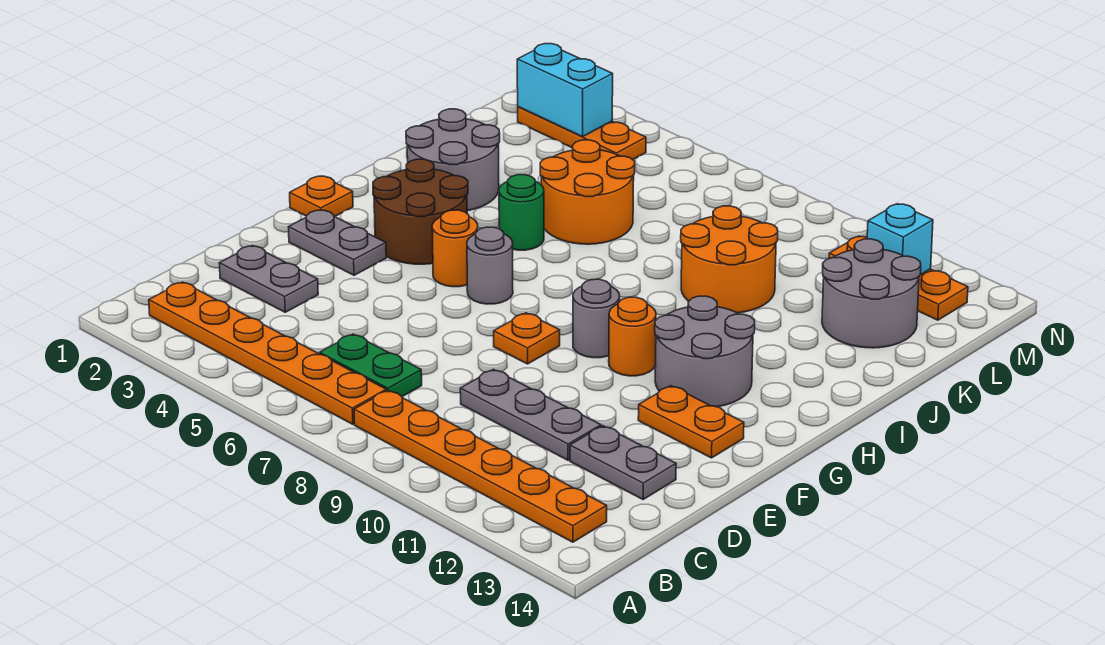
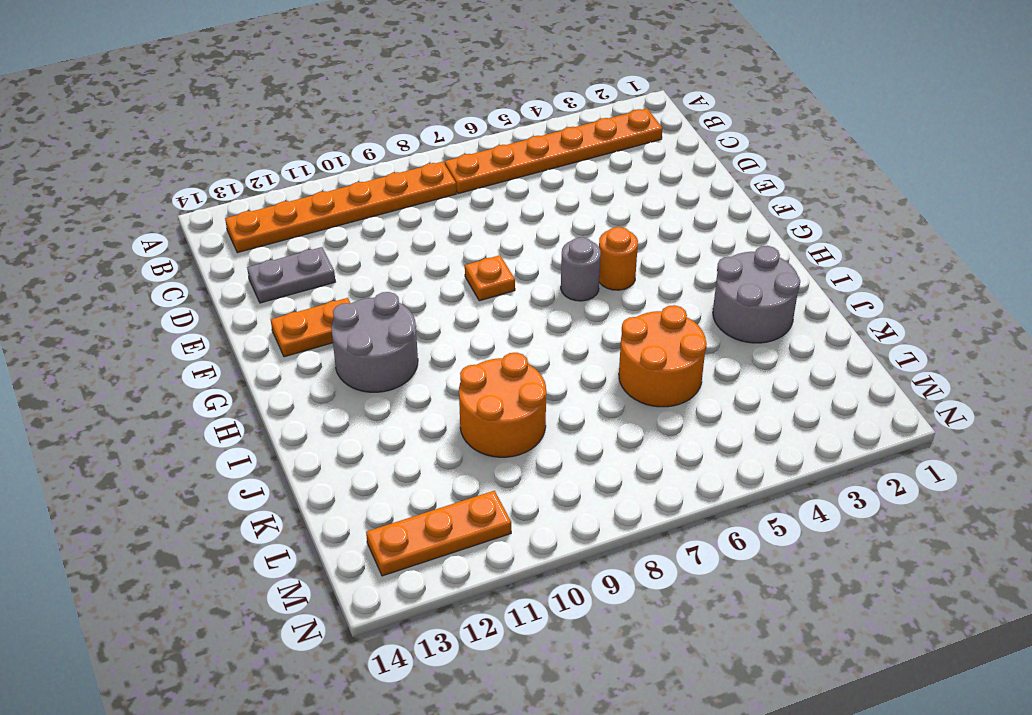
none -> green plate C6:C7 level 1
none -> grey plate D2:D3 level 1
none -> grey plate D9:D11 level 1

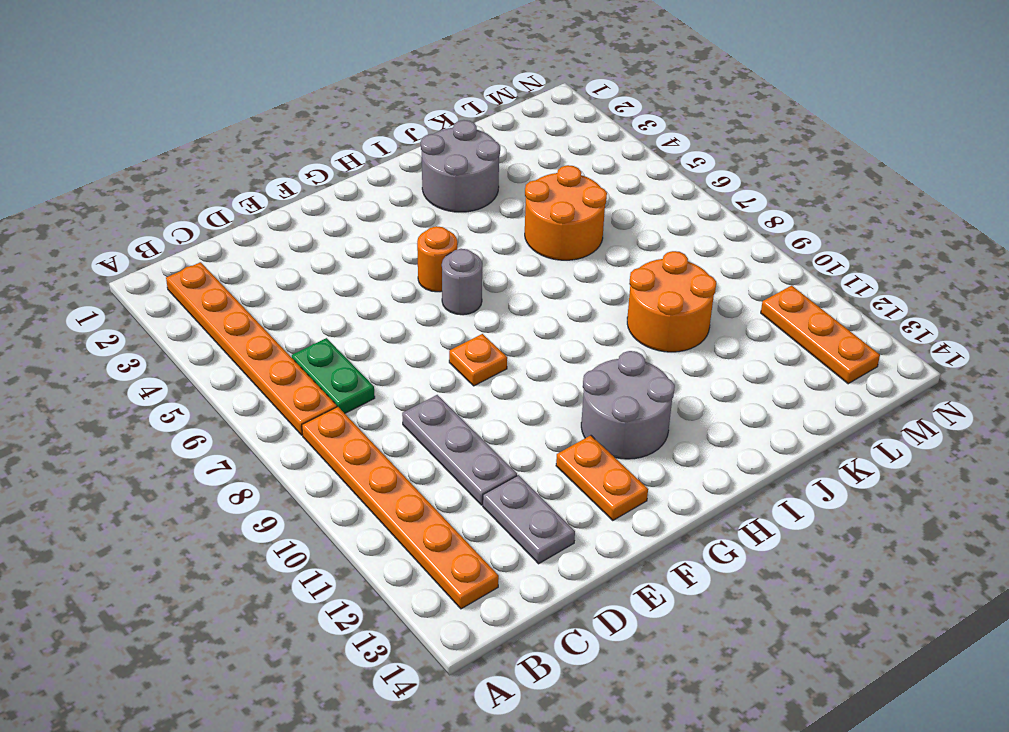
none -> grey plate D2:D3 level 1
none -> grey plate F2:F3 level 1
none -> orange plate G1 level 1

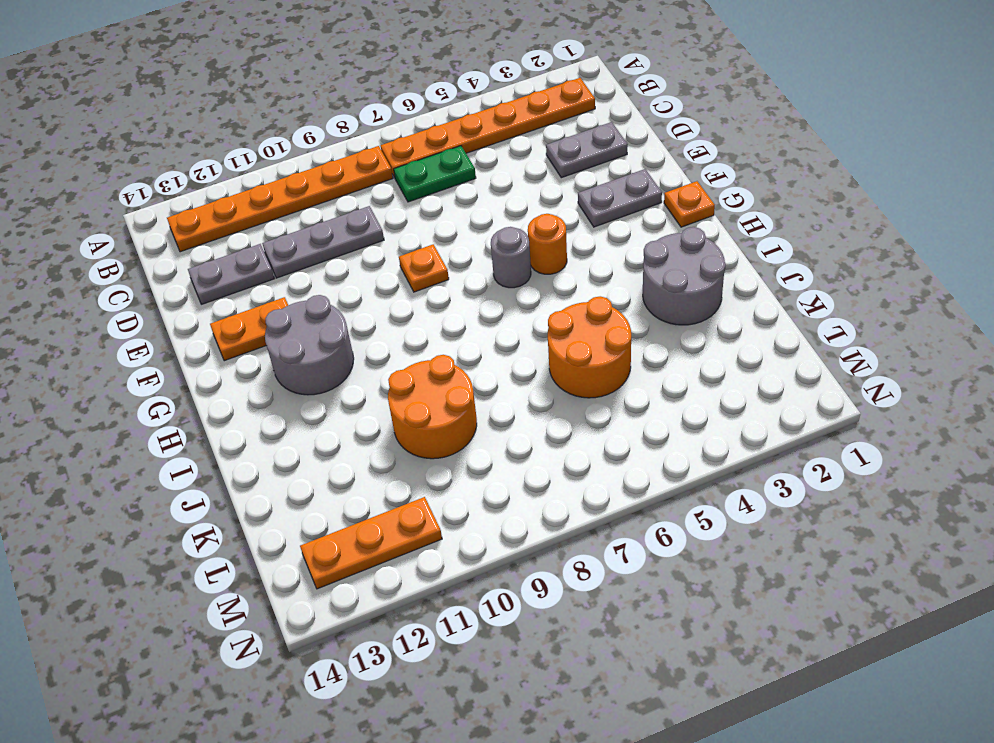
none -> brown round brick G3:H4 level 1
none -> grey round brick G9 level 1
none -> orange round brick G10 level 1

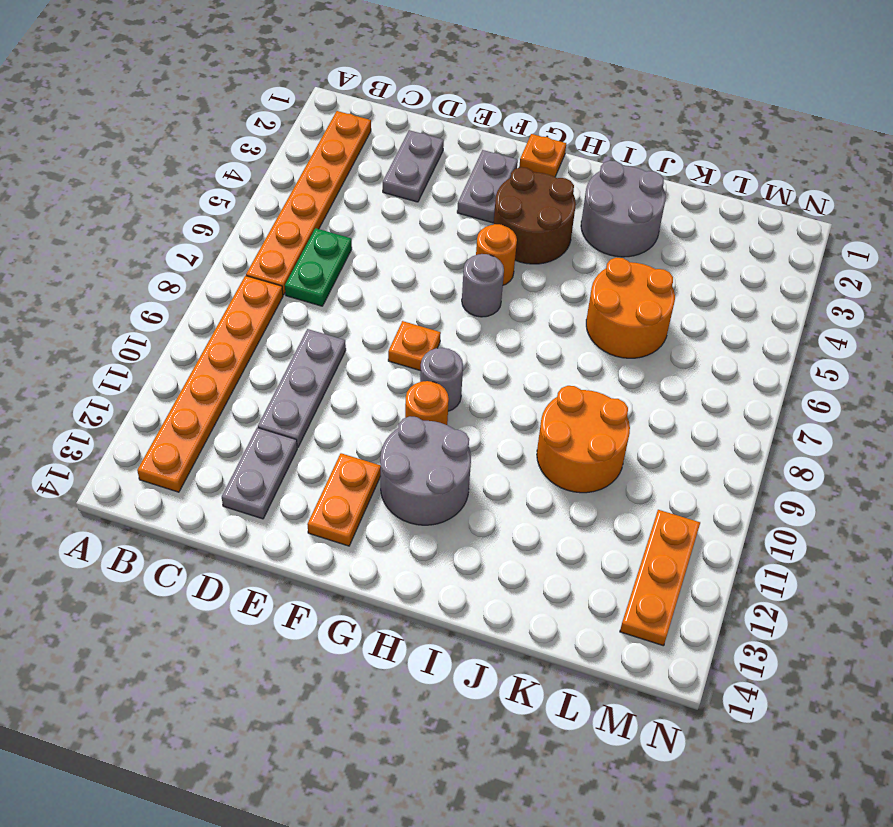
none -> green round brick I5 level 1
none -> grey round brick K12:L13 level 1
none -> orange plate M2:M4 level 1

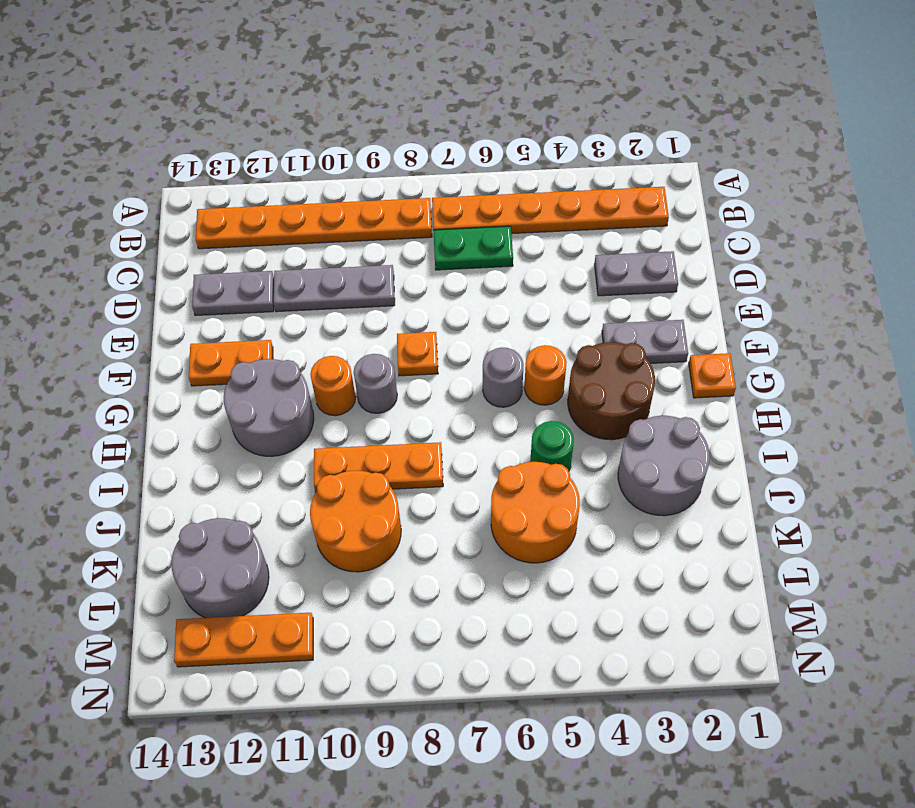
orange plate I8:I10 level 1 -> orange plate M2:M4 level 1
none -> cyan brick M2:M3 level 2
none -> cyan brick M12 level 2

